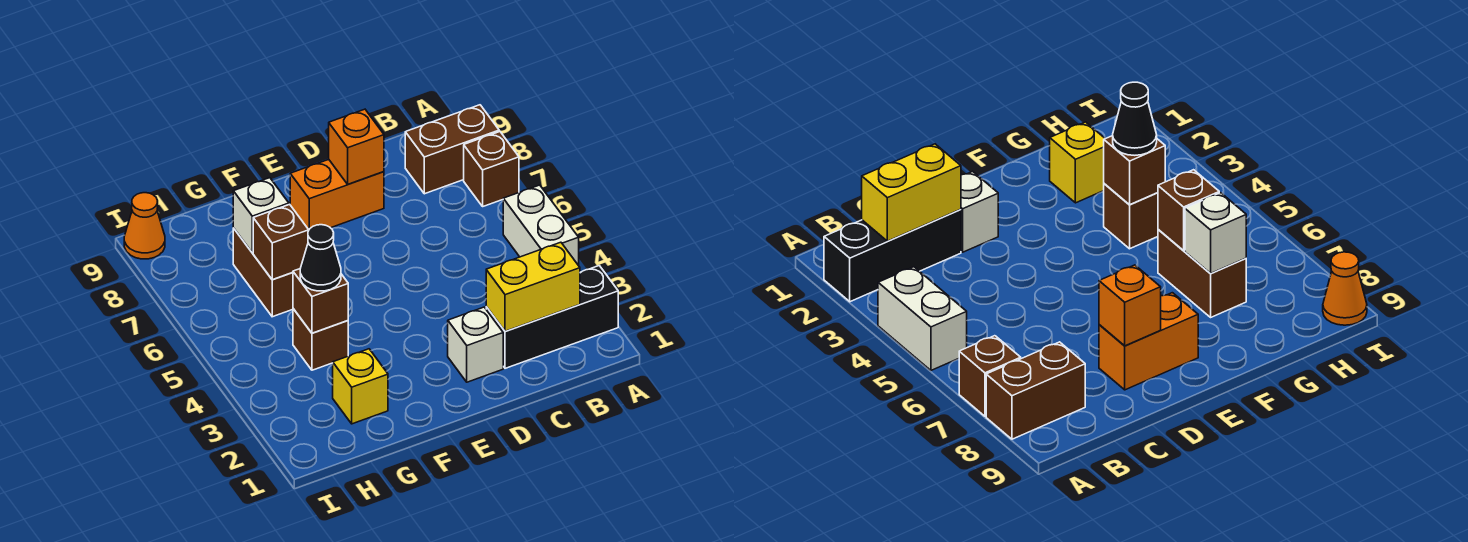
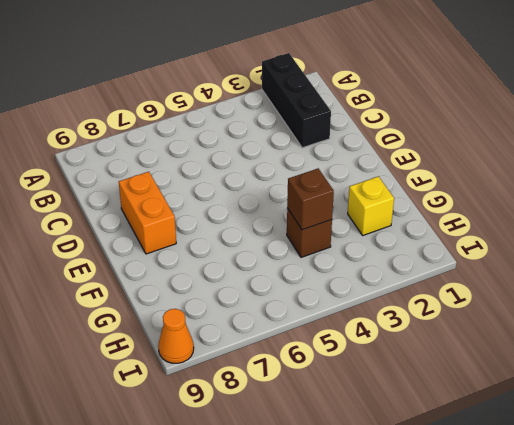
none -> white brick A4:A5 level 1
none -> brown brick A7 level 1
none -> brown brick A8:B8 level 1

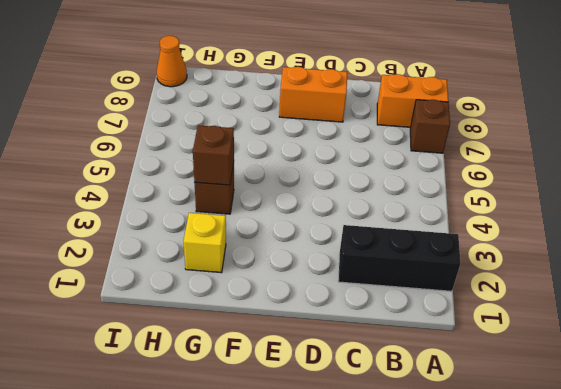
orange brick A8:B8 level 1 -> brown brick A8:B8 level 1
none -> white brick A4:A5 level 1
none -> white brick D2 level 1
none -> brown brick G6:G7 level 1

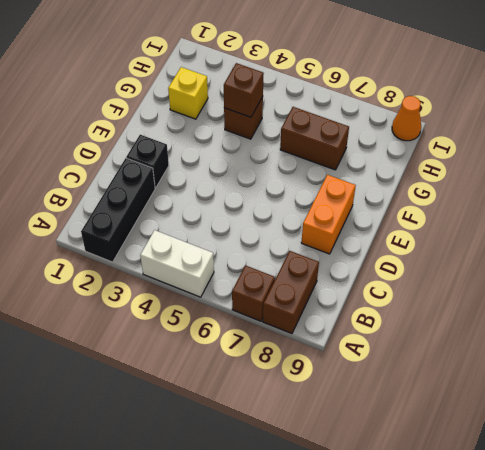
black brick D2 level 1 -> white brick D2 level 1
none -> yellow brick B2:C2 level 2
none -> orange brick D8 level 2
none -> brown brick G6 level 2

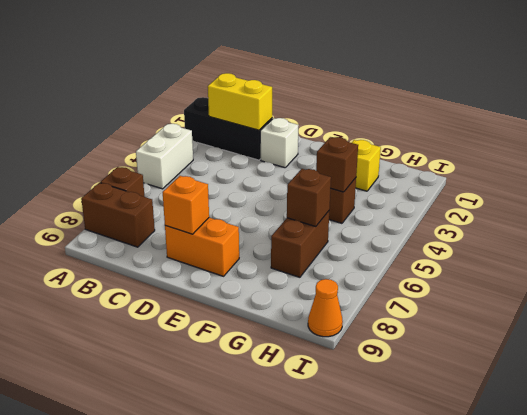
none -> white brick G7 level 2
none -> black cone G4 level 3

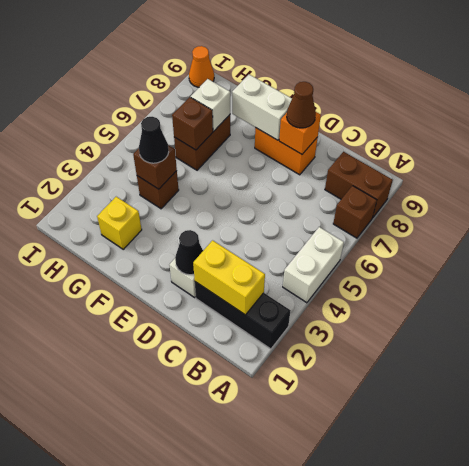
black cone D2 level 2 -> none
brown cone D8 level 3 -> none
white brick E8:F8 level 2 -> none

